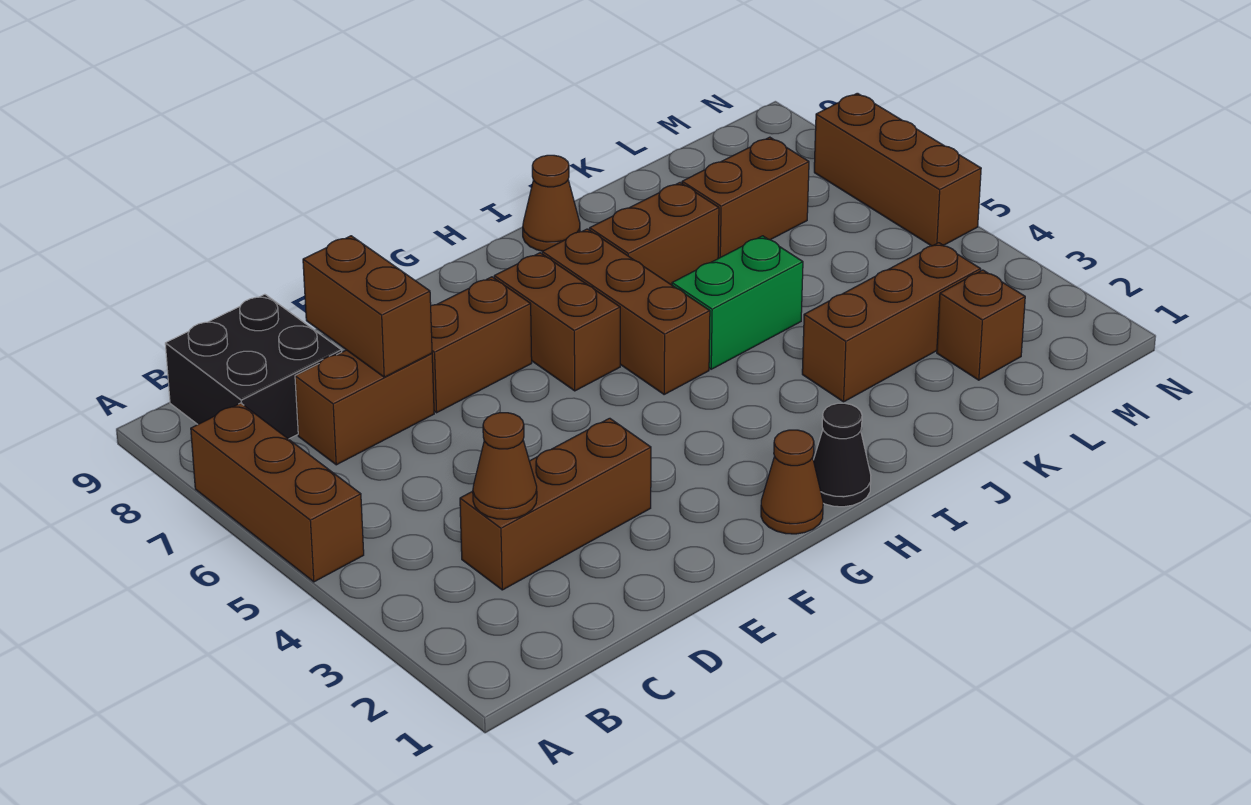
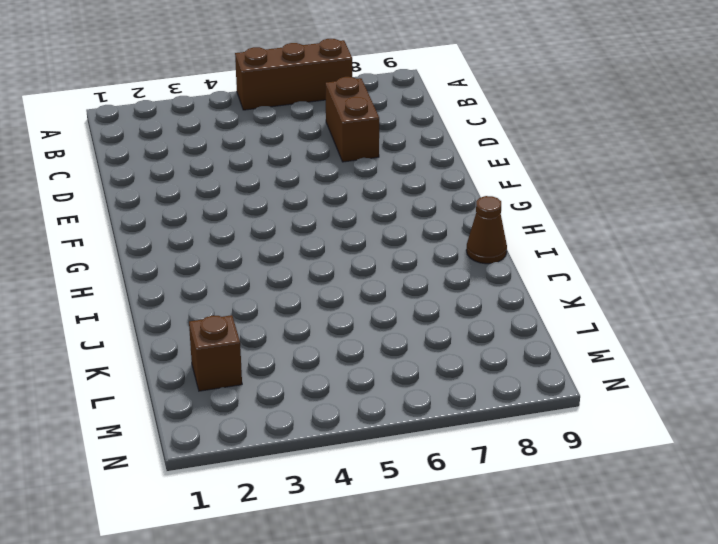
none -> black brick B8:C9 level 1
none -> brown brick C3:E3 level 1
none -> brown brick E7:F7 level 1

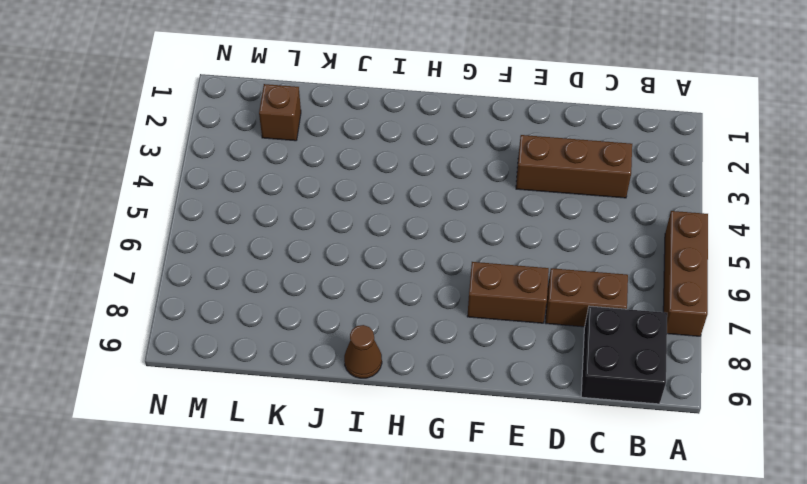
none -> brown cone G1 level 1
none -> brown brick G6:G7 level 1
none -> black cone H1 level 1

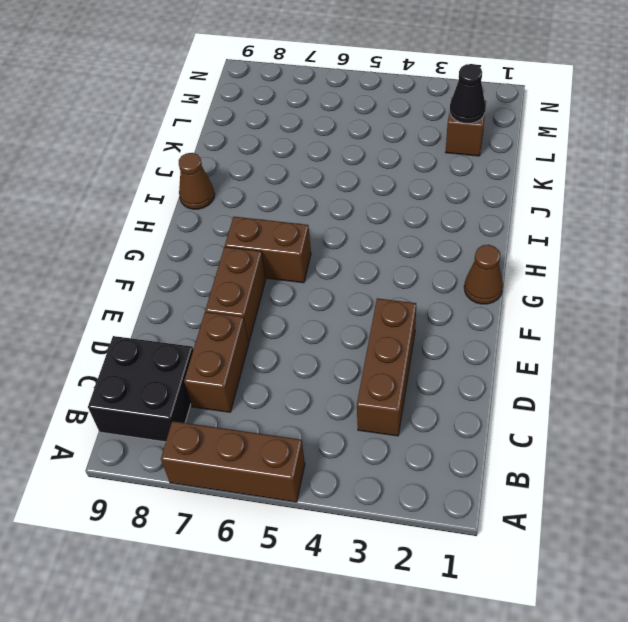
black cone L2 level 2 -> black cone H1 level 1
none -> brown brick H5:H7 level 1
none -> green brick I5:J5 level 1
none -> brown brick I7:J7 level 1

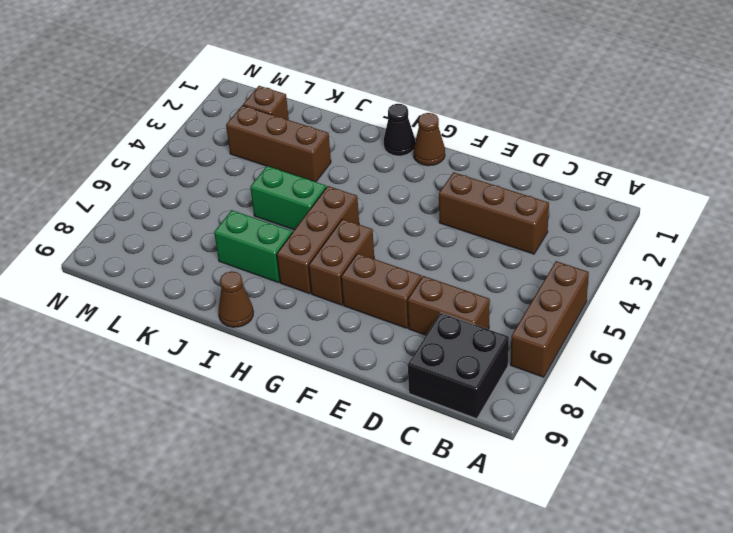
green brick I7:J7 level 1 -> brown brick I7:J7 level 1
none -> brown brick K7:L7 level 1
none -> brown brick N5:N7 level 1
none -> brown cone C3 level 2

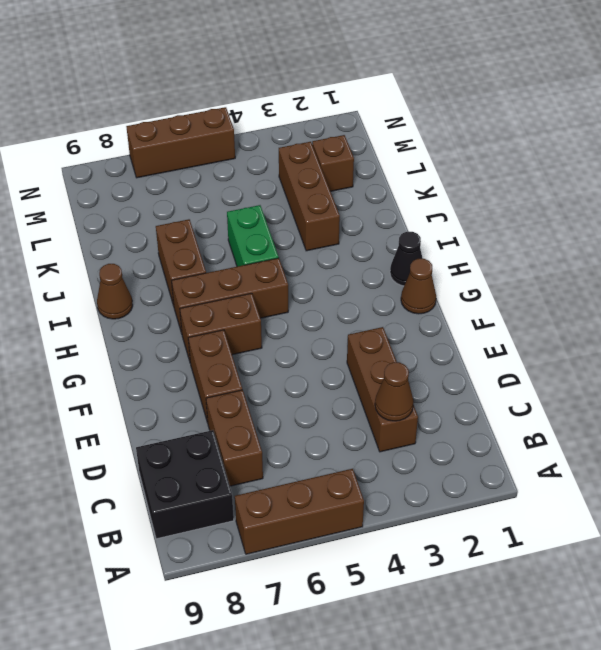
none -> brown brick K7:L7 level 1
none -> brown brick D7:D8 level 2

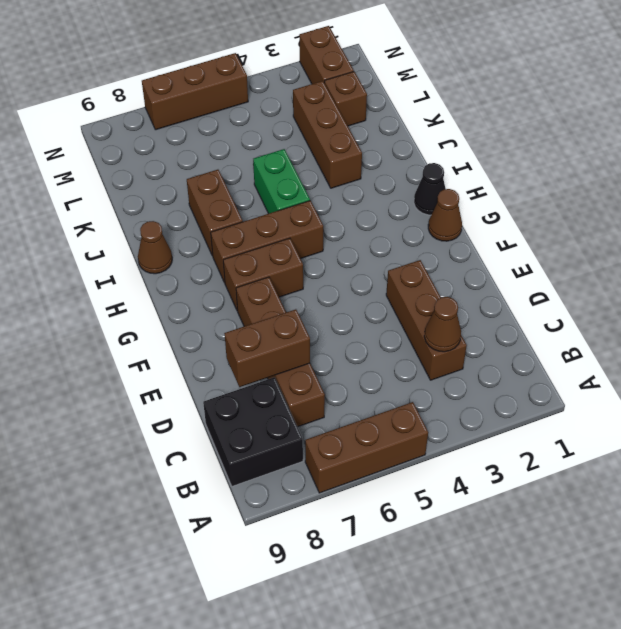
brown brick M2:N2 level 1 -> brown brick K7:L7 level 1

